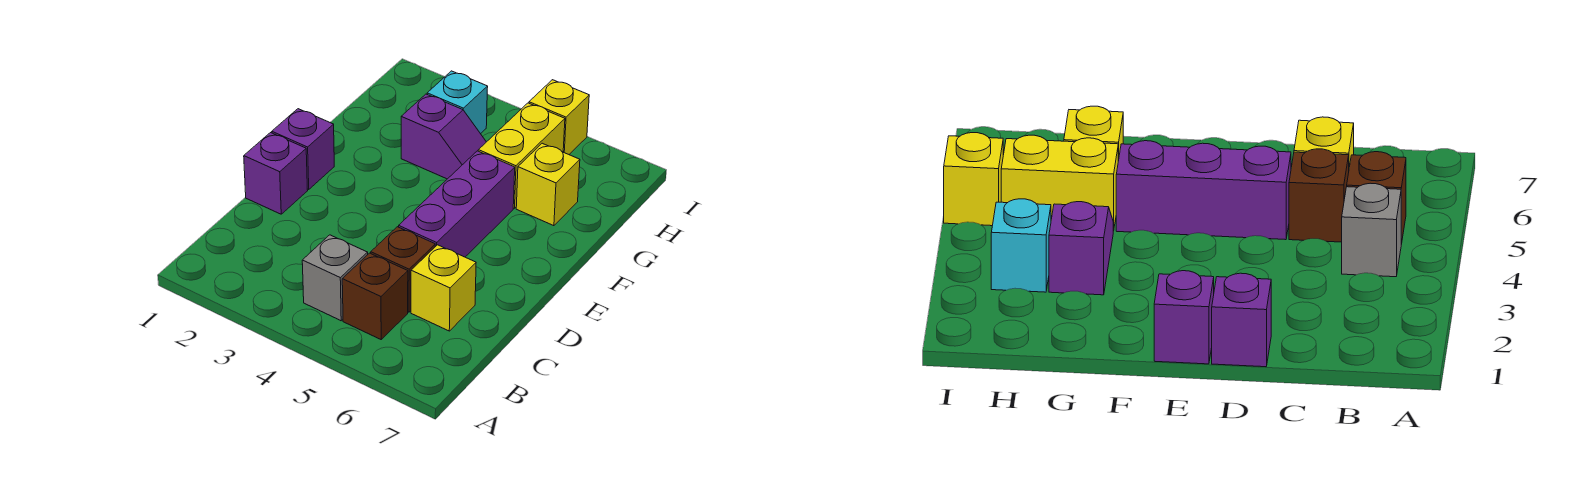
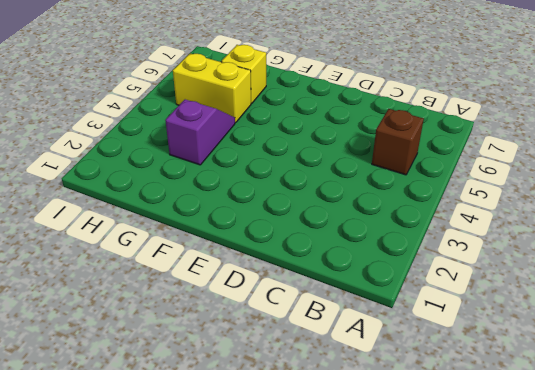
none -> grey brick B4 level 1
none -> brown brick C5 level 1
none -> yellow brick C6 level 1

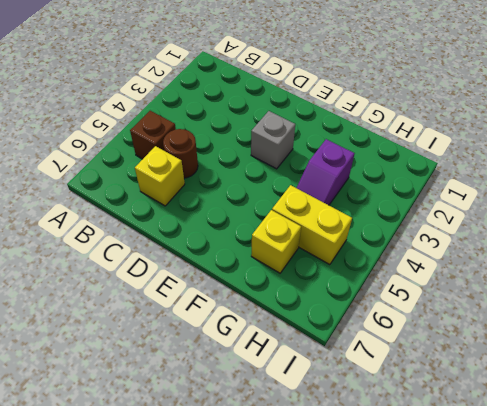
brown round brick C5 level 1 -> brown brick C5 level 1
grey brick E3 level 1 -> grey brick B4 level 1
none -> purple brick D1 level 1
none -> purple brick D5:F5 level 1
none -> purple brick E1 level 1

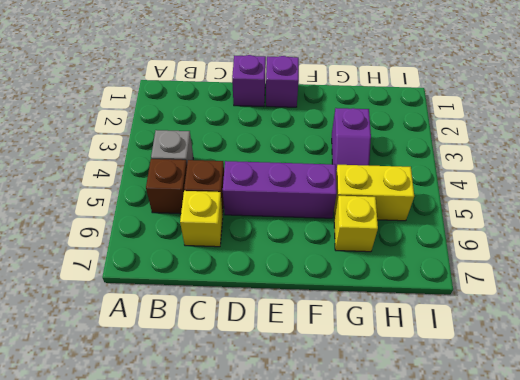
none -> cyan brick H3 level 1
none -> yellow brick I5 level 1

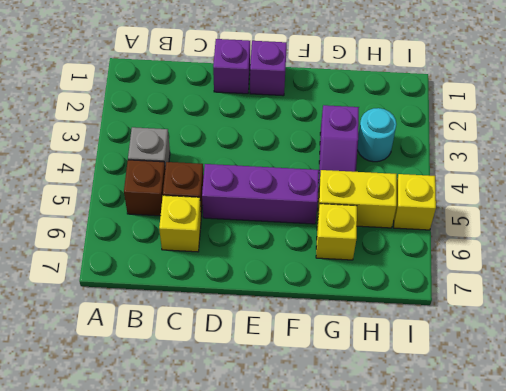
cyan round brick H3 level 1 -> cyan brick H3 level 1

